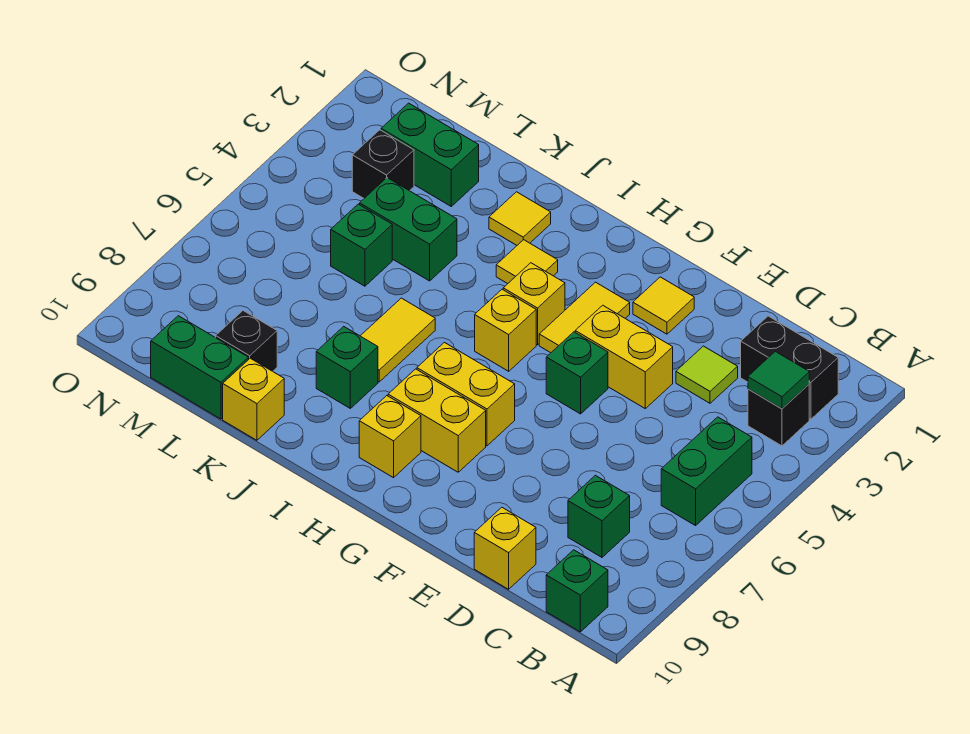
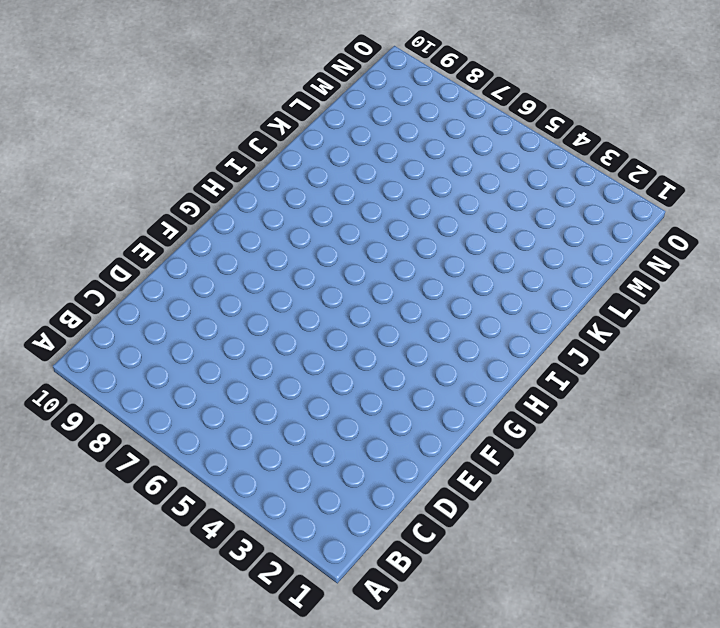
none -> black brick B2:C2 level 1
none -> black brick B3 level 1
none -> green brick B5:B6 level 1

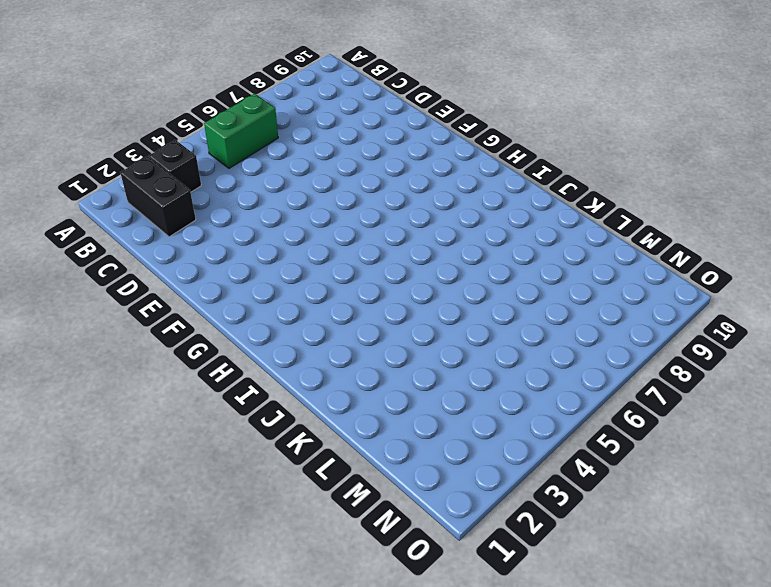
none -> green brick B10 level 1
none -> green brick C8 level 1
none -> lime tile D3 level 1

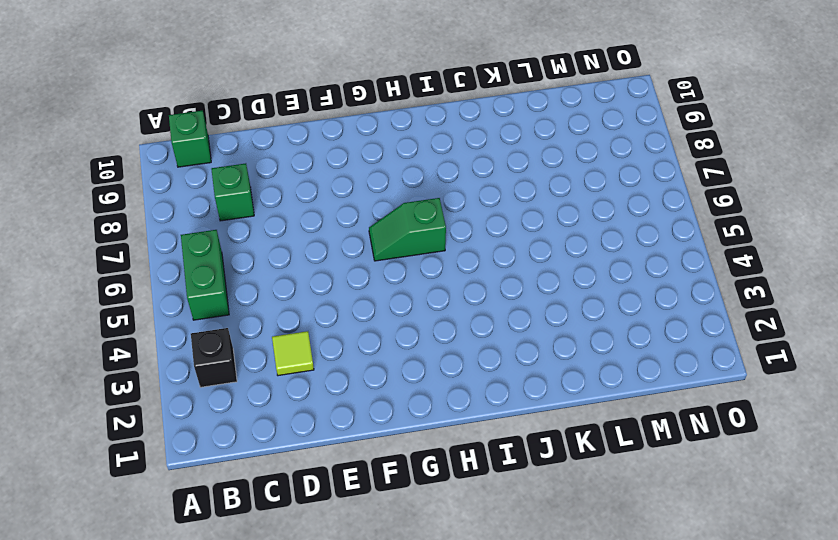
green slope G6:H6 level 1 top H -> none
none -> black brick B2:C2 level 1
none -> yellow brick D10 level 1
none -> yellow brick E4:F4 level 1

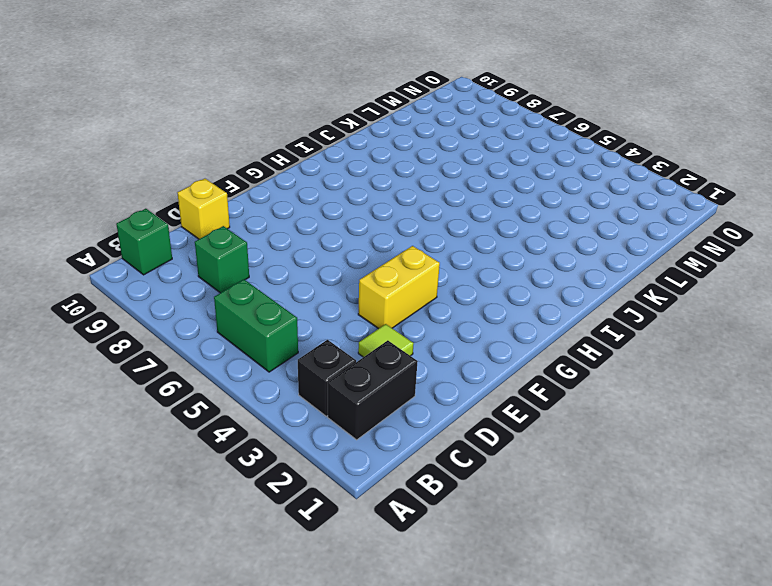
none -> yellow tile F2 level 1
none -> green brick F5 level 1
none -> yellow tile G3:G4 level 1

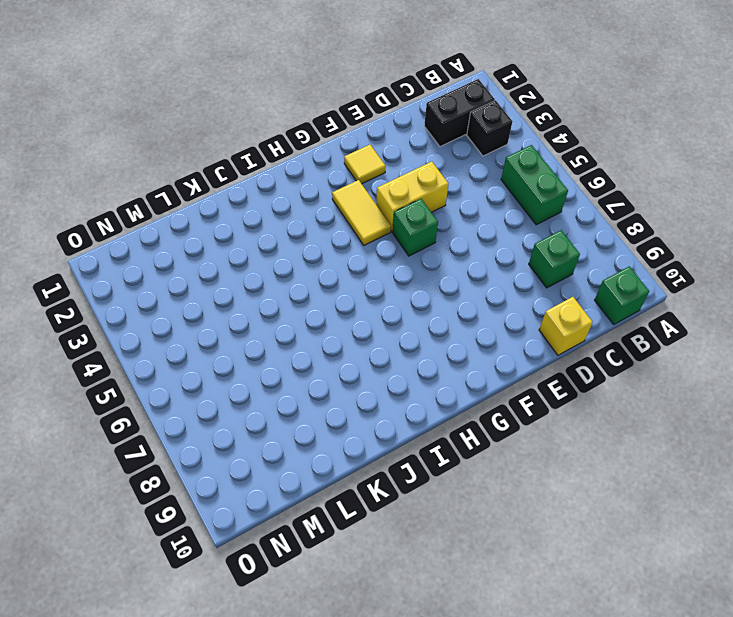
none -> lime tile D3 level 1
none -> yellow brick G7:H7 level 1
none -> yellow brick G8:H8 level 1

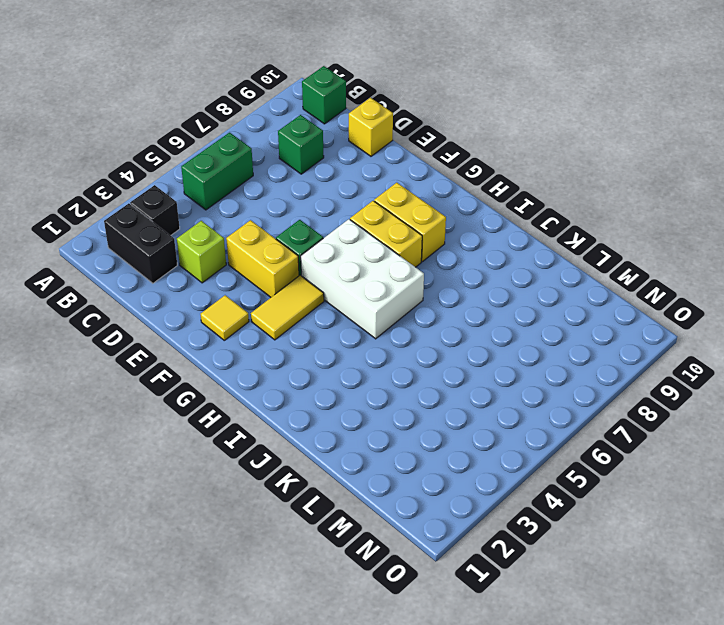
lime brick D3 level 1 -> lime tile D3 level 1
white brick G5:I6 level 1 -> yellow brick H5 level 1
none -> yellow brick H4 level 1
none -> yellow brick H9 level 1
none -> yellow tile I3 level 1

